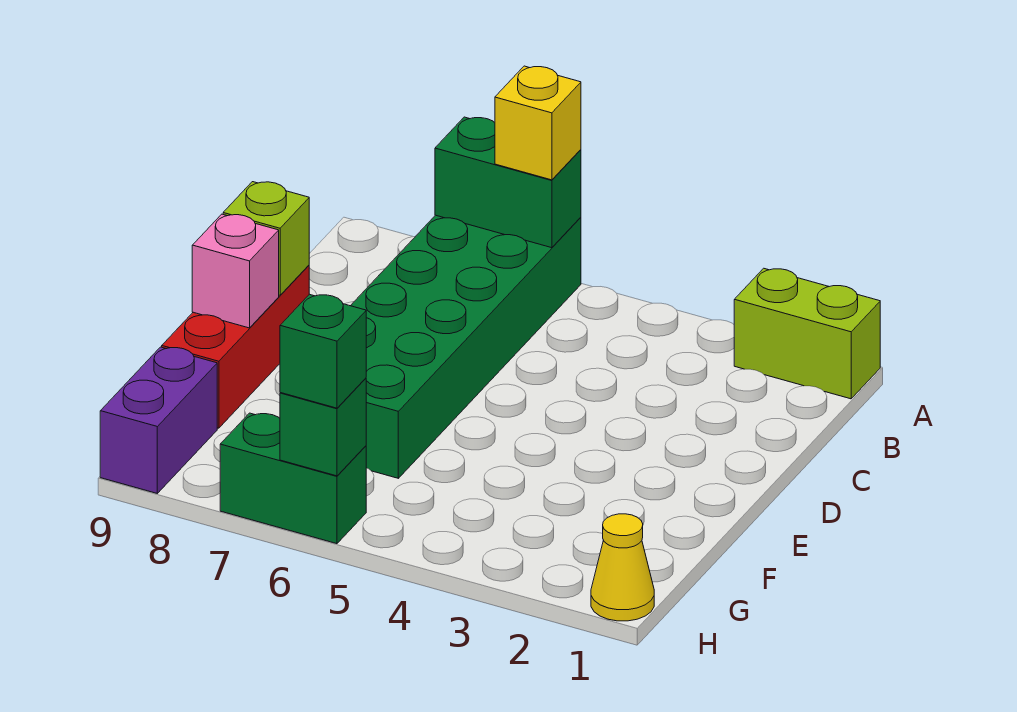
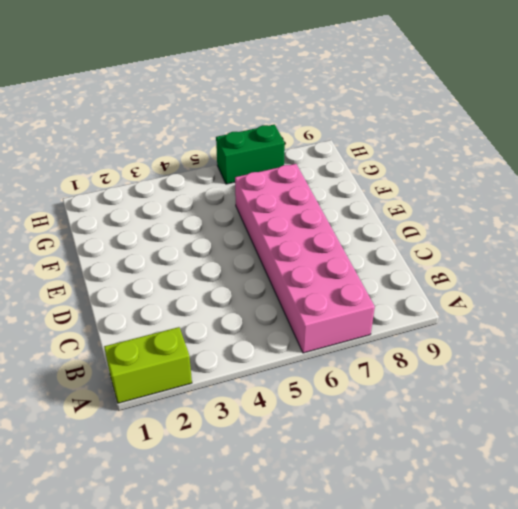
pink brick A6:F7 level 1 -> green brick A6:F7 level 1
none -> red brick D9:F9 level 1
none -> purple brick G9:H9 level 1
none -> yellow cone H1 level 1

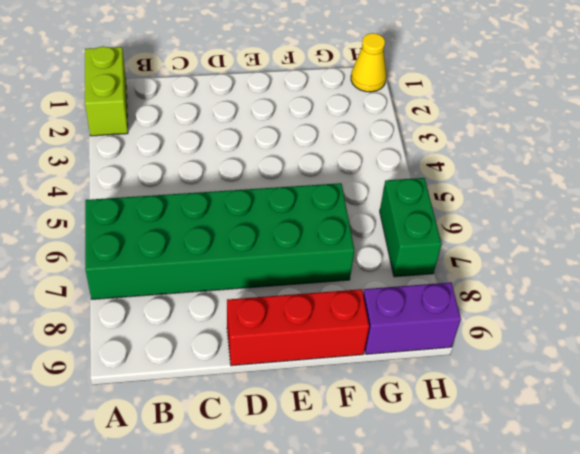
none -> green brick A6:A7 level 2
none -> lime brick D9 level 2
none -> pink brick E9 level 2

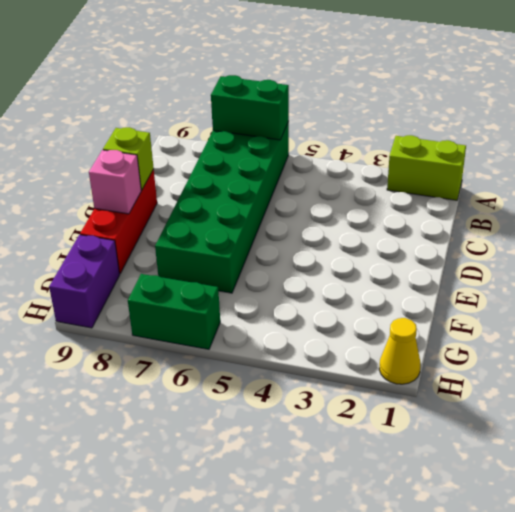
none -> green brick H6 level 2
none -> yellow brick A6 level 3
none -> green brick H6 level 3

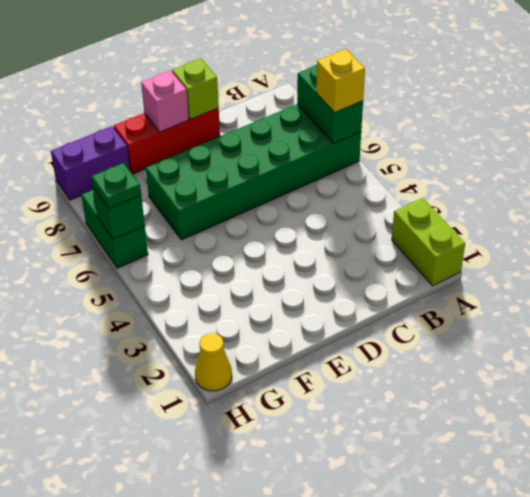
green plate H6 level 3 -> green brick H6 level 3

